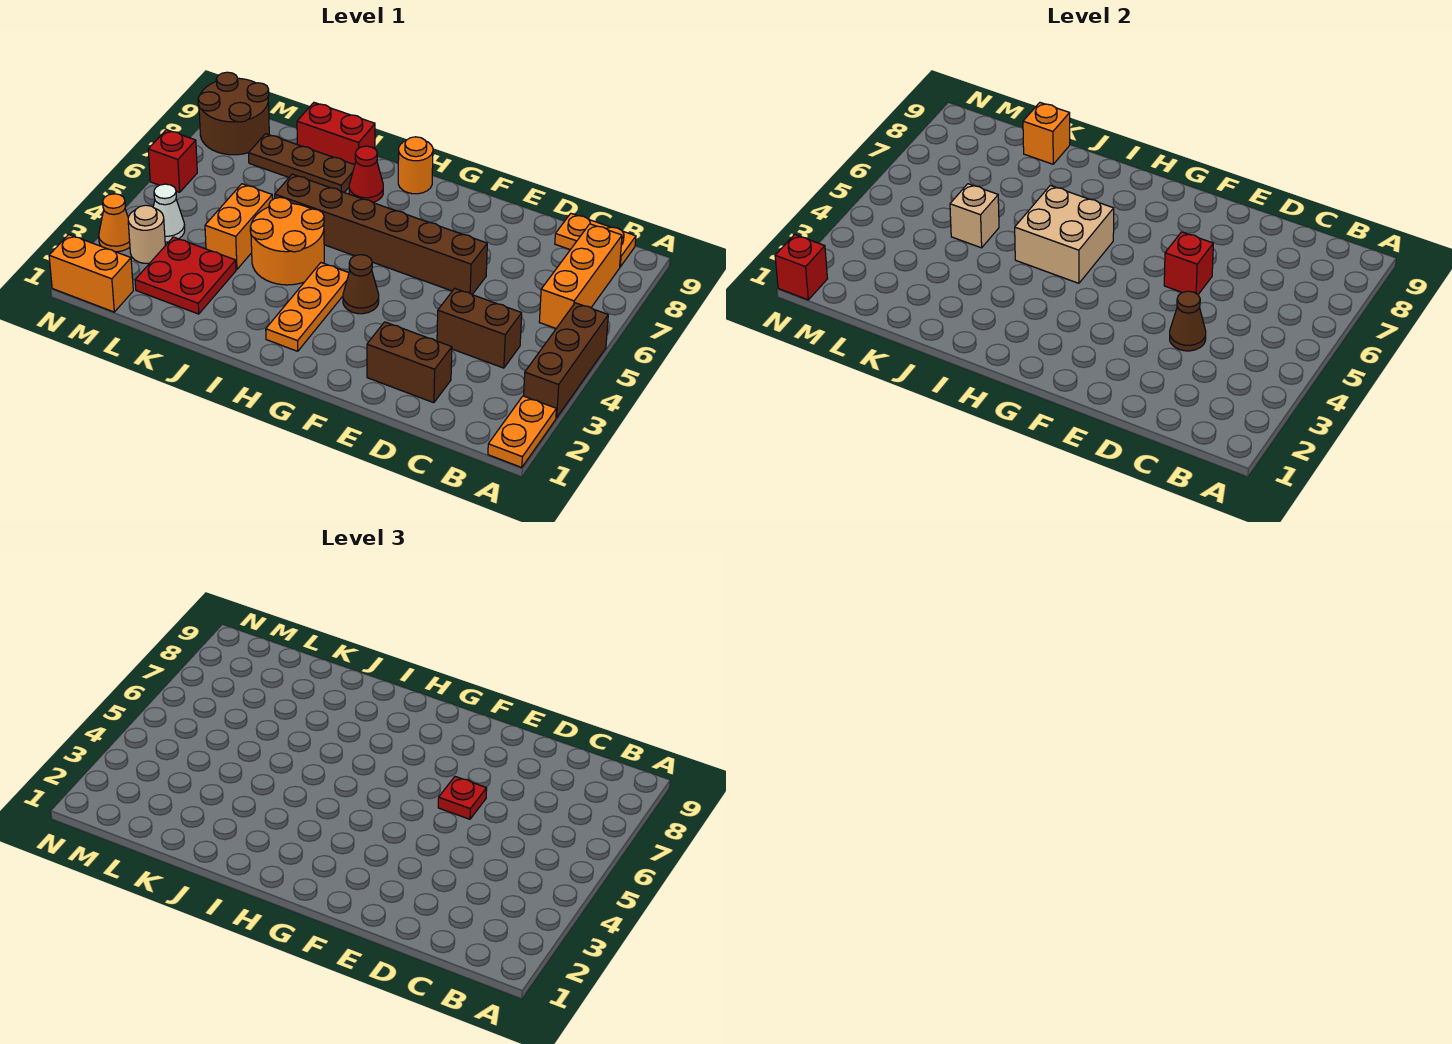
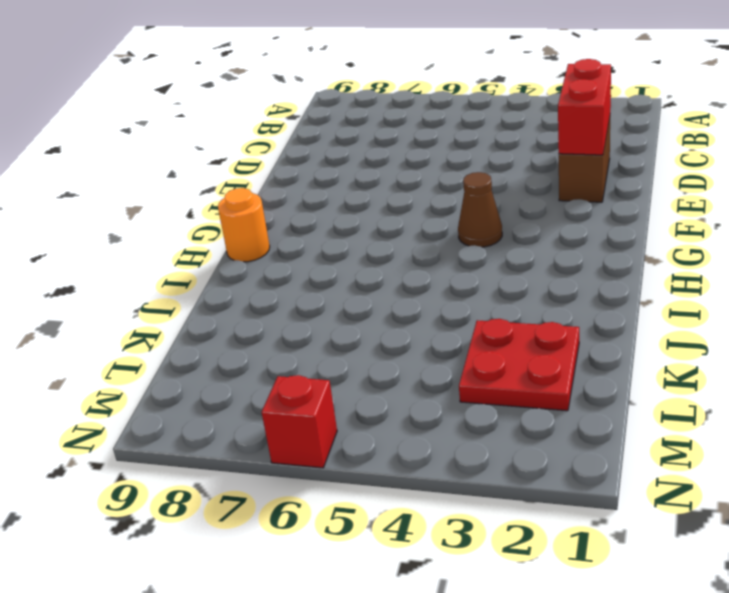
red brick D2:E2 level 2 -> red brick J9:K9 level 1
none -> orange plate A1:A2 level 1
none -> brown brick A3:A5 level 1
none -> orange brick B6:B8 level 1

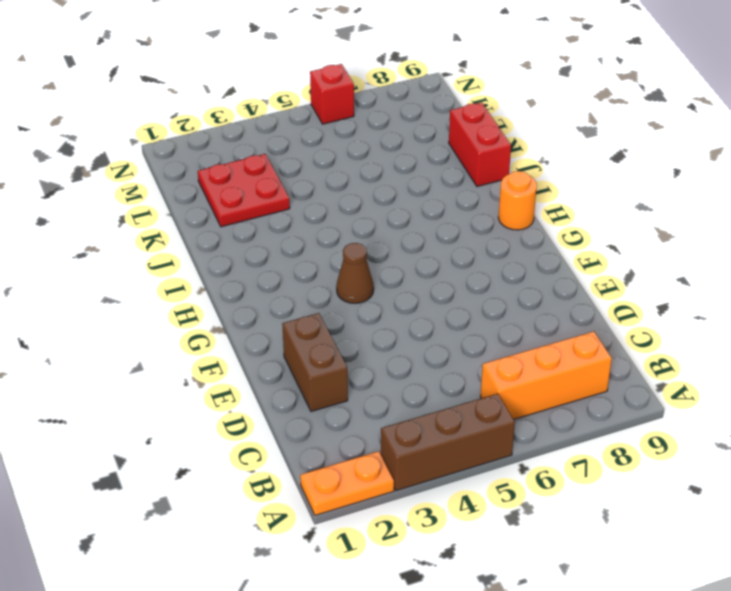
none -> orange plate B9:C9 level 1
none -> brown brick C4:D4 level 1
none -> brown brick E6:J6 level 1

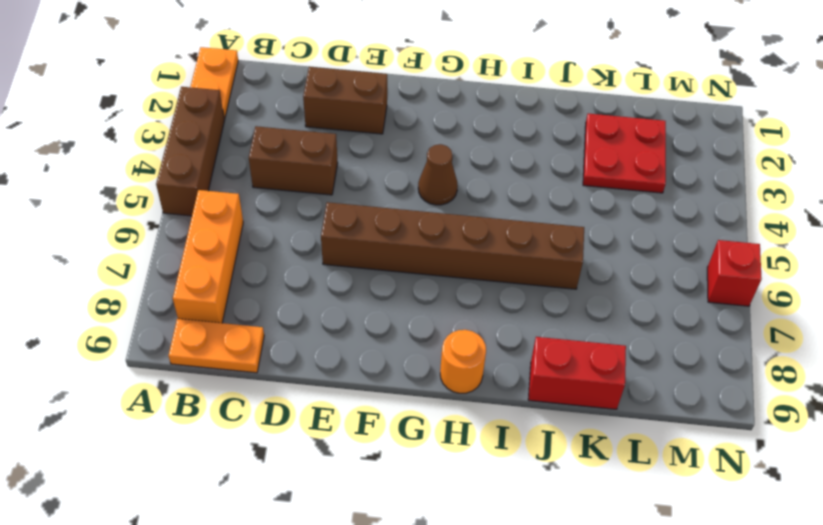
none -> orange plate H2:H4 level 1
none -> orange round brick I4:J5 level 1
none -> red cone I8 level 1

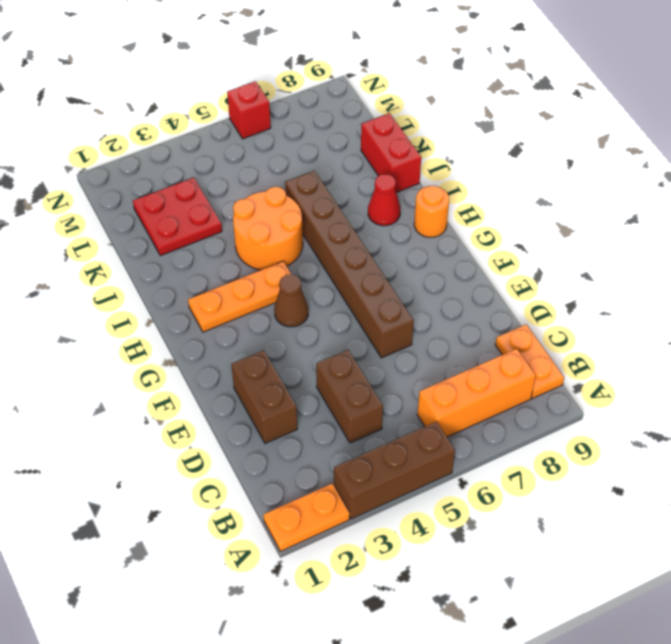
none -> brown plate J8:L8 level 1
none -> orange brick K4:K5 level 1
none -> orange brick M1:N1 level 1

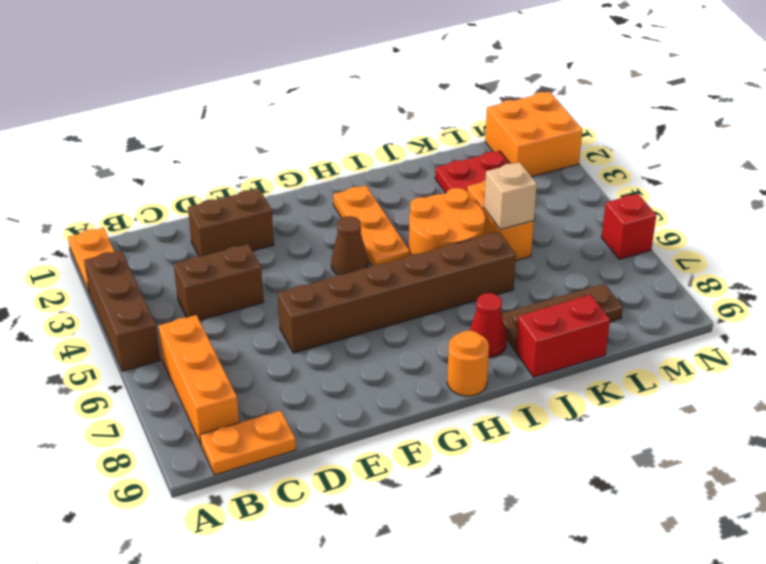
orange brick M1:N2 level 1 -> orange brick M1:N1 level 1
none -> tan round brick M3 level 1
none -> white cone M4 level 1
none -> brown round brick M8:N9 level 1

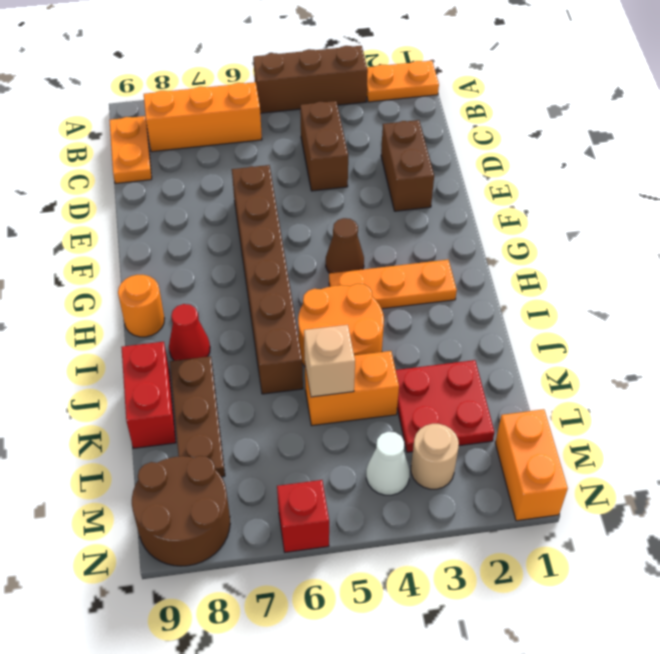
none -> orange cone N3 level 1
none -> brown cone D4 level 2
none -> red brick E6 level 2

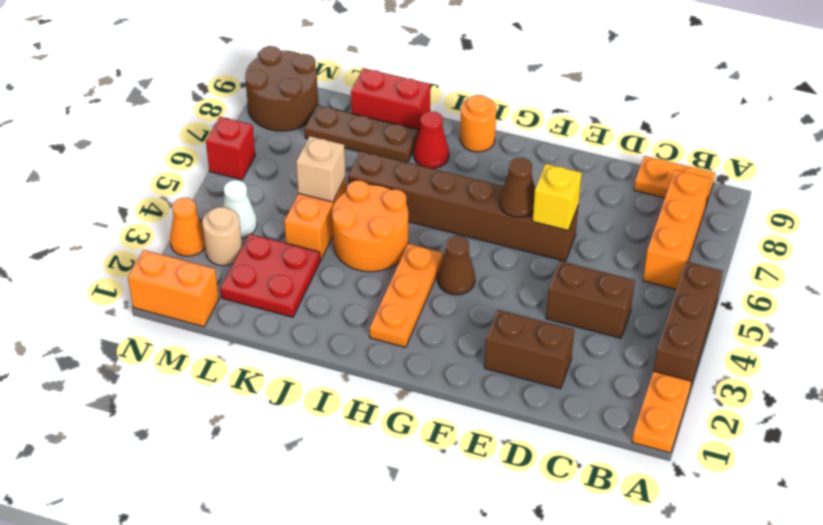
yellow brick E6 level 2 -> red brick E6 level 2
brown cone F6 level 2 -> brown cone D4 level 2
none -> tan brick H5:I6 level 2
none -> orange brick K9 level 2
none -> red brick N1 level 2

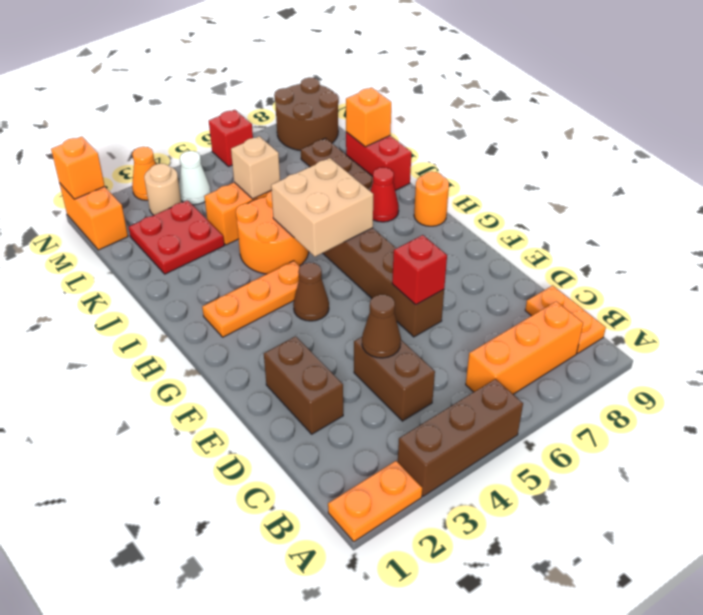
orange brick N1 level 2 -> red brick N1 level 2
none -> red plate E6 level 3

